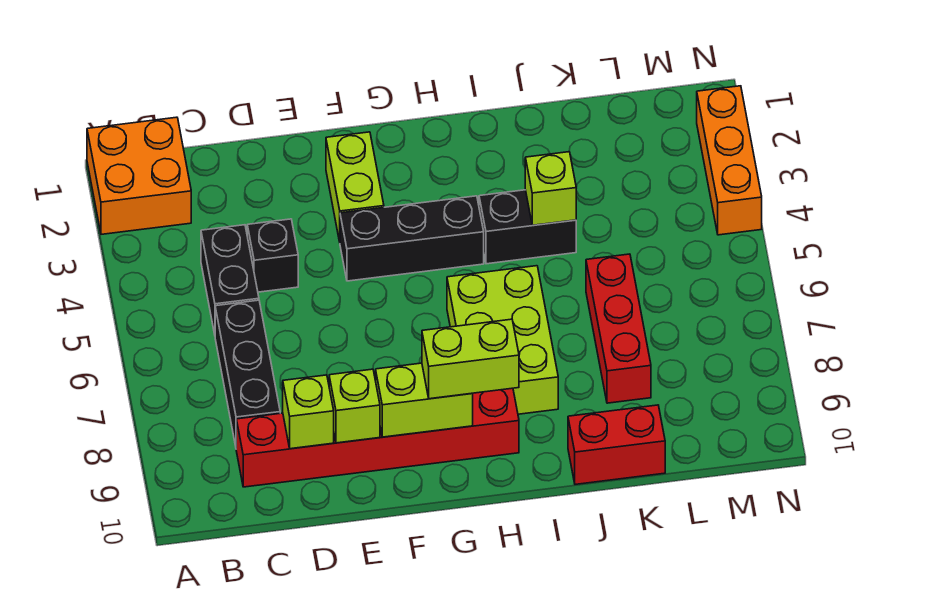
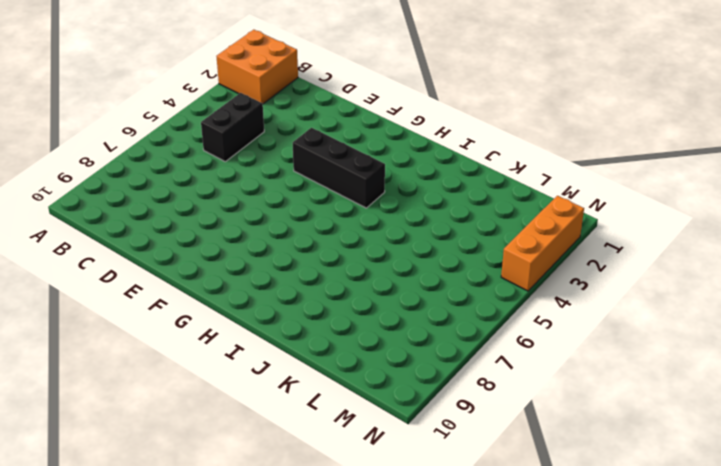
none -> black brick C6:C8 level 1
none -> red brick C9:H9 level 1
none -> black brick D4 level 1

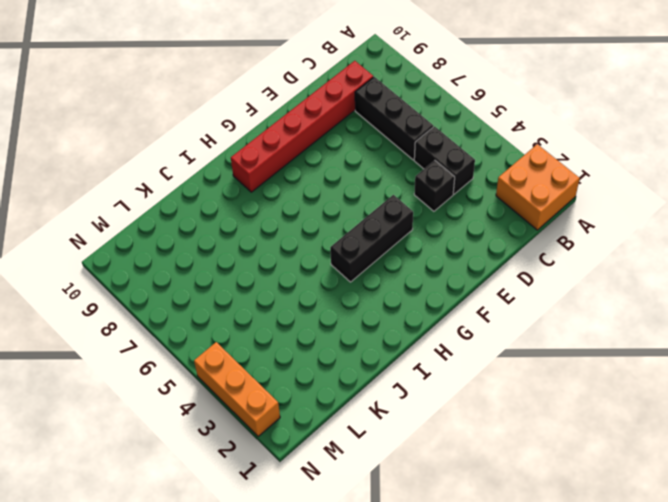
none -> lime brick F2:F3 level 1
none -> lime brick H6:I8 level 1
none -> black brick I4:J4 level 1

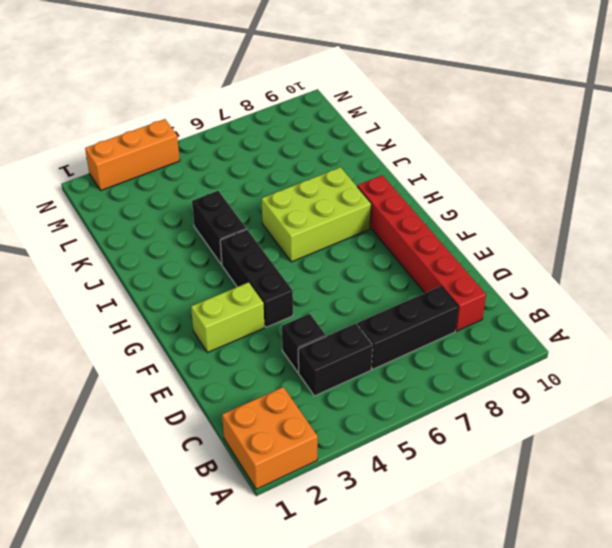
none -> red brick J10:K10 level 1
none -> red brick K6:K8 level 1
none -> lime brick D9 level 2

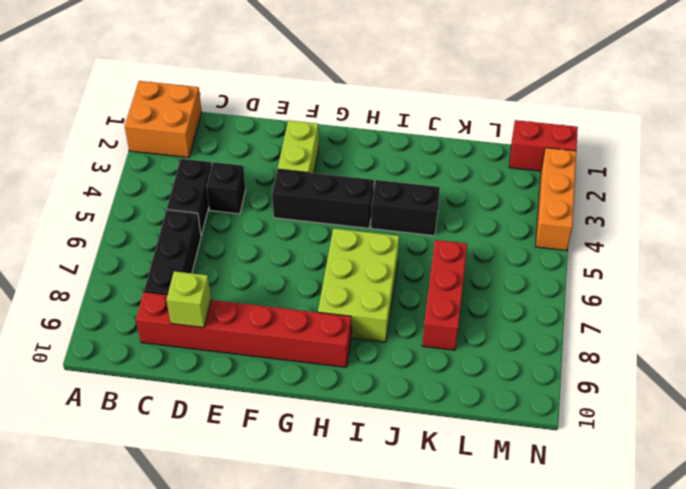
red brick M1:N1 level 1 -> red brick J10:K10 level 1
none -> lime brick E9 level 2
none -> lime brick F9:G9 level 2
none -> lime brick J4 level 2

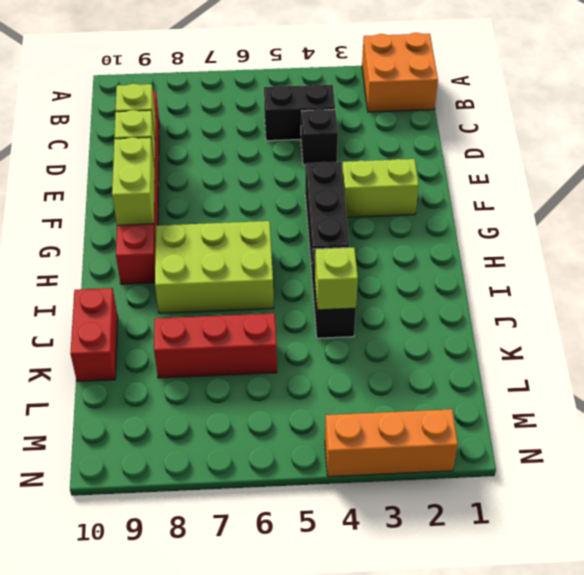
none -> black brick C6:C8 level 1
none -> lime brick G9:H9 level 3

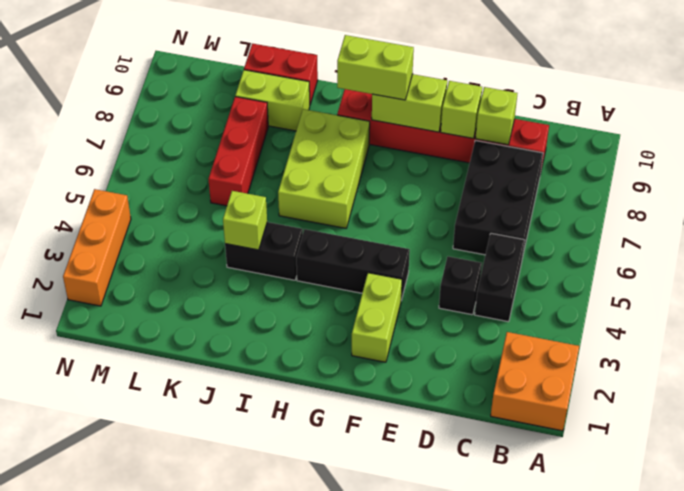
black brick C6:D8 level 1 -> black brick C6:C8 level 1
lime brick J9:K9 level 1 -> none

